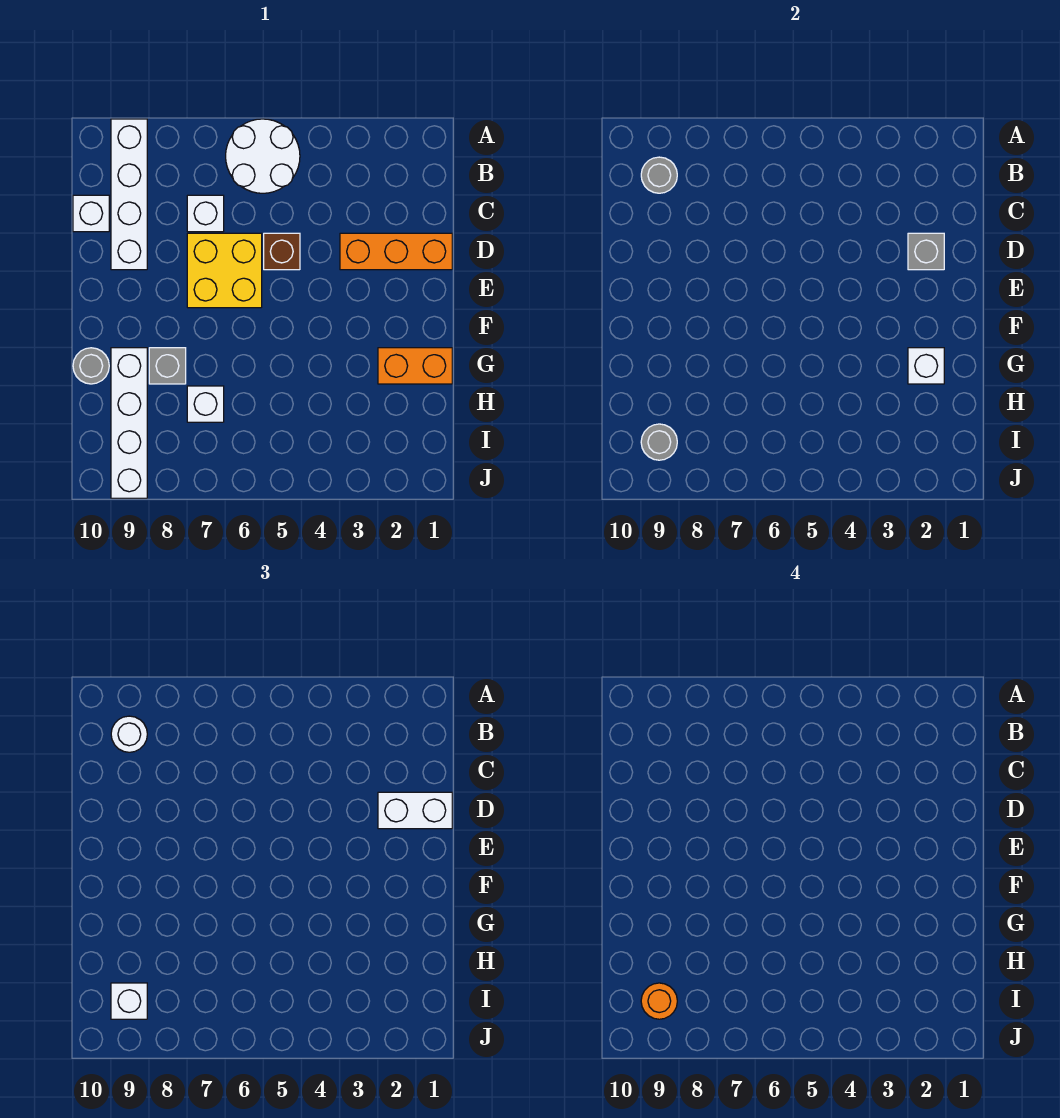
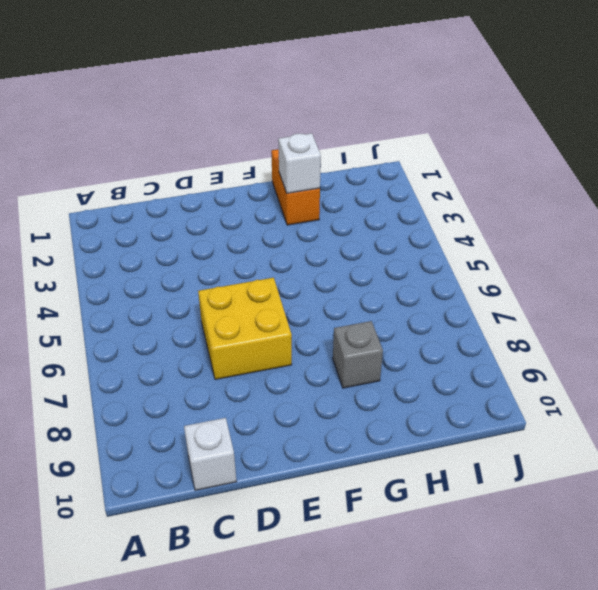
none -> white round brick A5:B6 level 1
none -> white brick A9:D9 level 1
none -> white brick C7 level 1

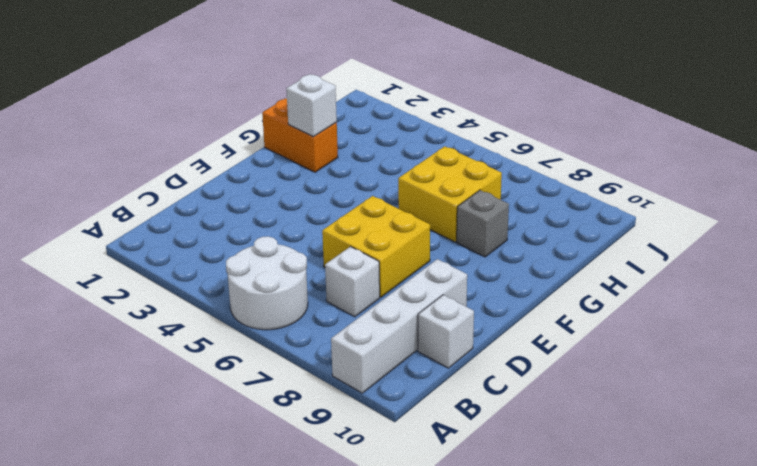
yellow brick G6:H7 level 1 -> white brick H7 level 1
none -> orange brick D1:D3 level 1
none -> brown brick D5 level 1
none -> white brick G9:J9 level 1

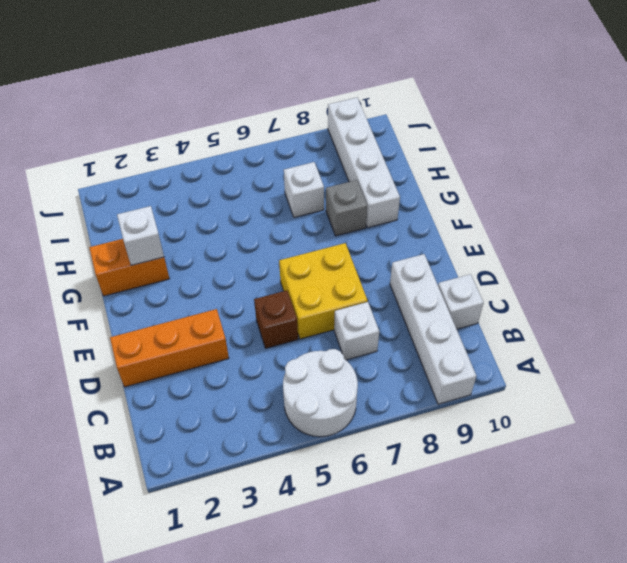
none -> grey round brick G10 level 1
none -> grey round brick B9 level 2
none -> grey brick D2 level 2

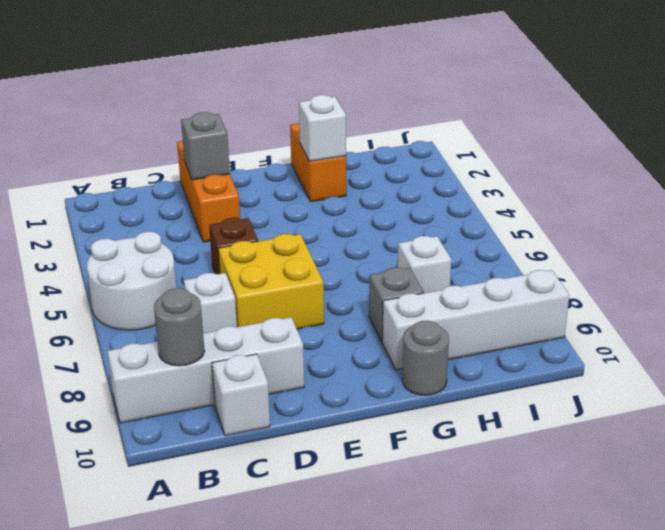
none -> grey round brick I9 level 2
none -> white round brick B9 level 3
none -> white brick D1:D2 level 3

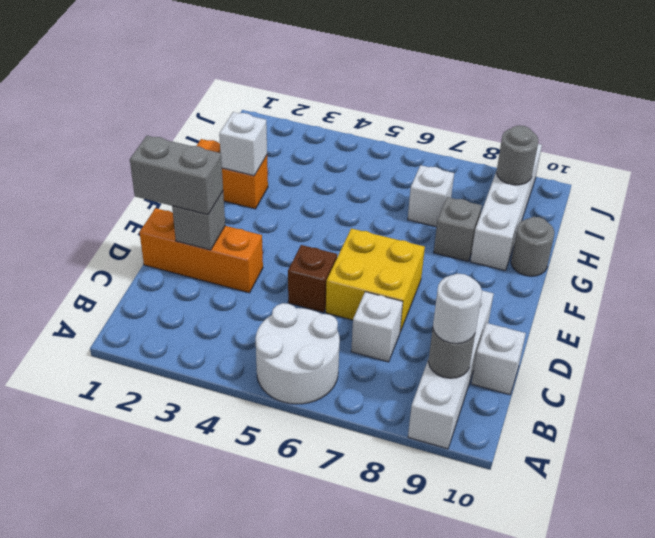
grey brick D1:D2 level 3 -> white brick D1:D2 level 3
none -> white brick I9 level 3
none -> orange round brick I9 level 4

